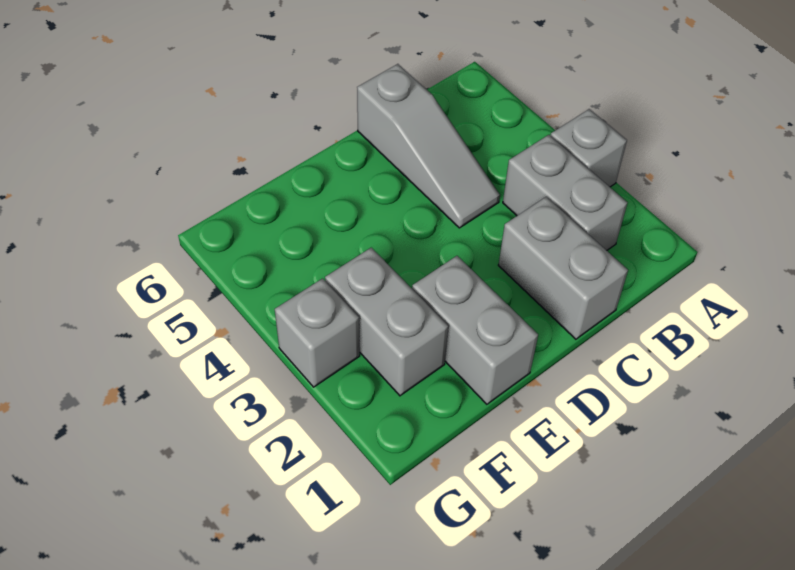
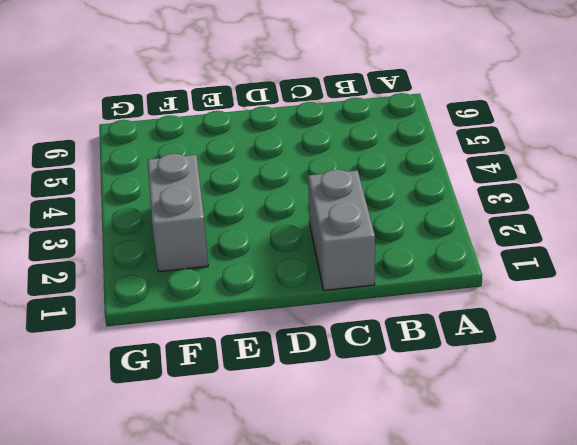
none -> grey brick A3 level 1
none -> grey brick B2:B3 level 1

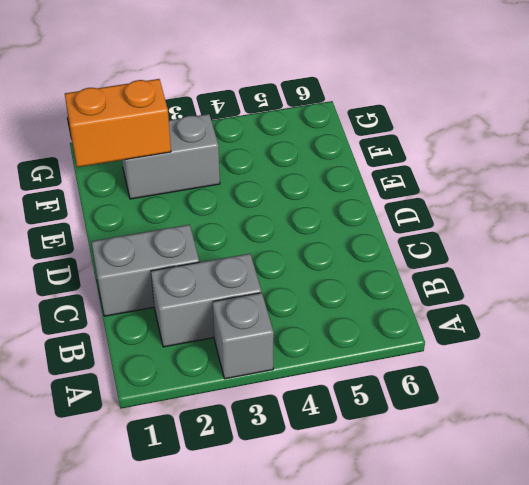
orange brick F1:F2 level 2 -> none
none -> grey slope C4:C6 level 1 top 6
none -> grey brick E1:E2 level 1

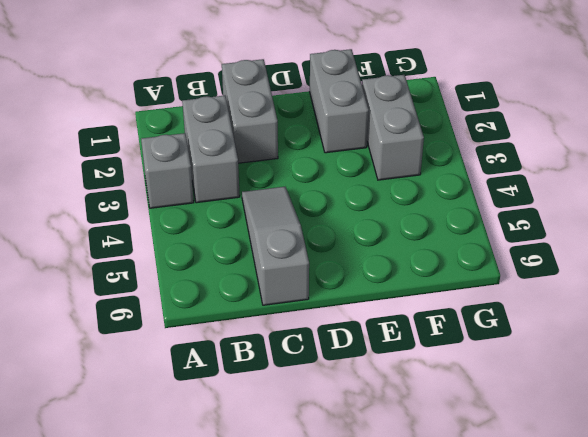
none -> grey brick G3 level 1

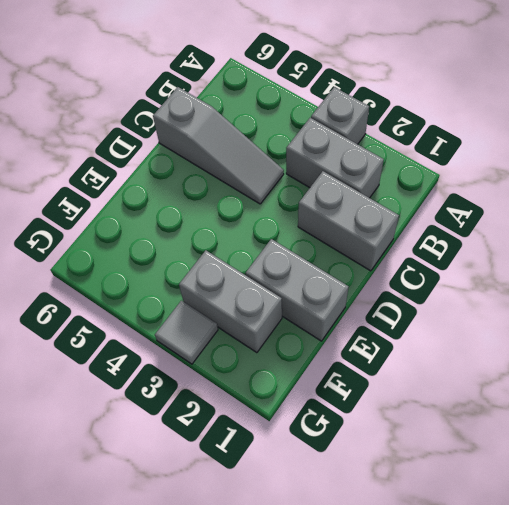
grey tile G3 level 1 -> grey brick G3 level 1

